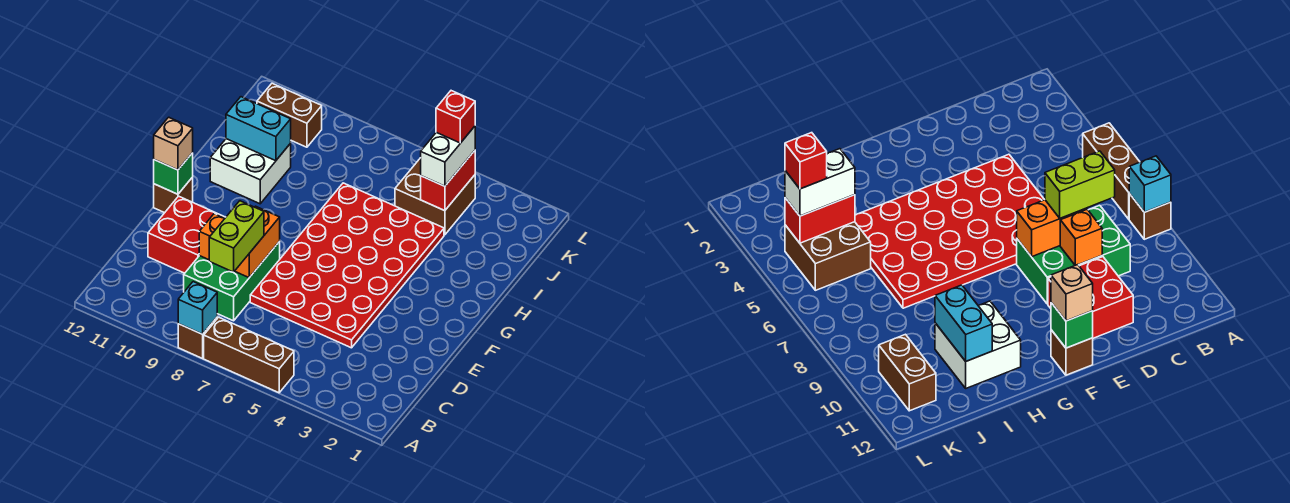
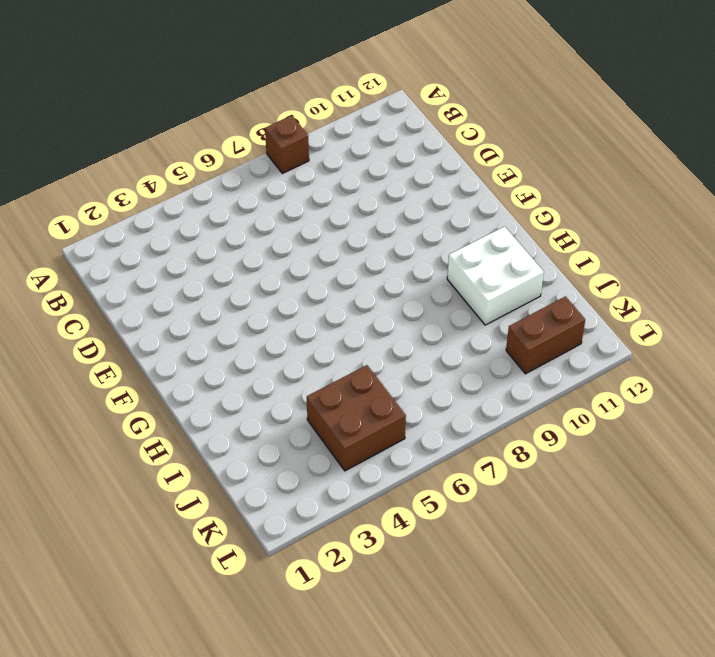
none -> brown brick A5:A7 level 1
none -> green brick C8:E9 level 1
none -> red plate D4:I7 level 1

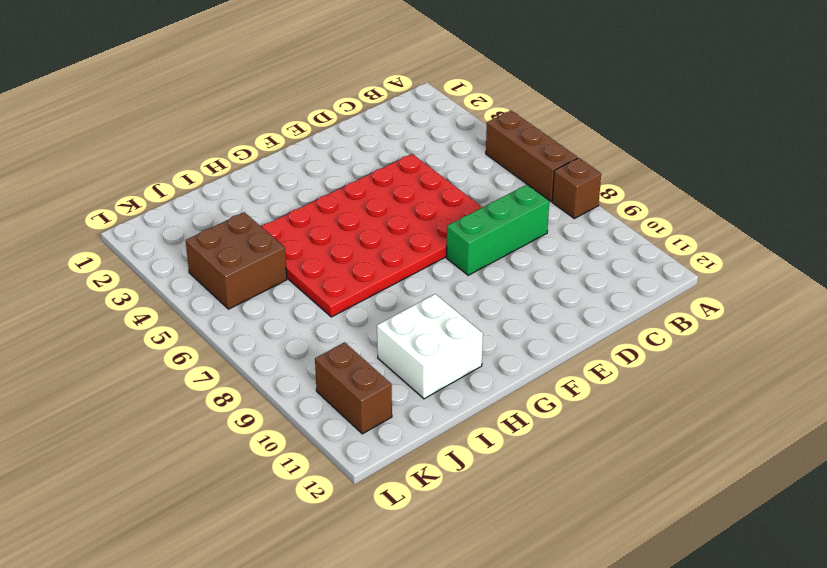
green brick C8:E8 level 1 -> green brick C8:E9 level 1
none -> red brick D10:E11 level 1
none -> brown brick F12 level 1
none -> cyan brick A8 level 2

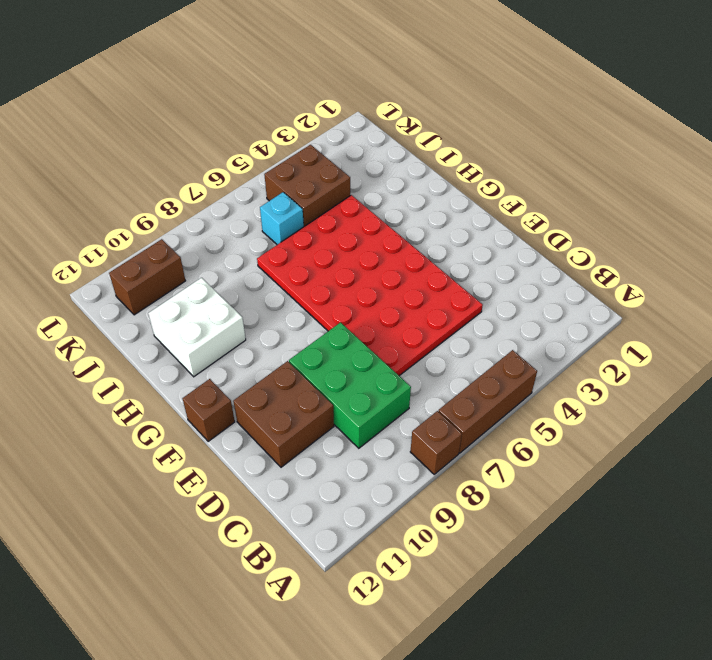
brown brick D10:E11 level 1 -> red brick D10:E11 level 1
cyan brick J6 level 1 -> cyan brick A8 level 2
none -> orange brick D8:E8 level 2
none -> orange brick D9 level 2
none -> green brick F12 level 2

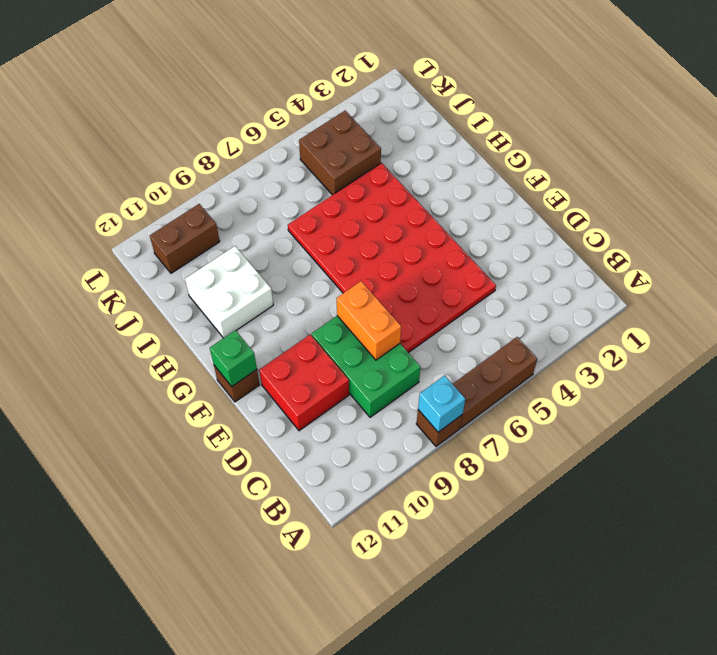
none -> orange brick D9 level 2
none -> cyan brick I10:I11 level 2
none -> red brick J4:K4 level 2

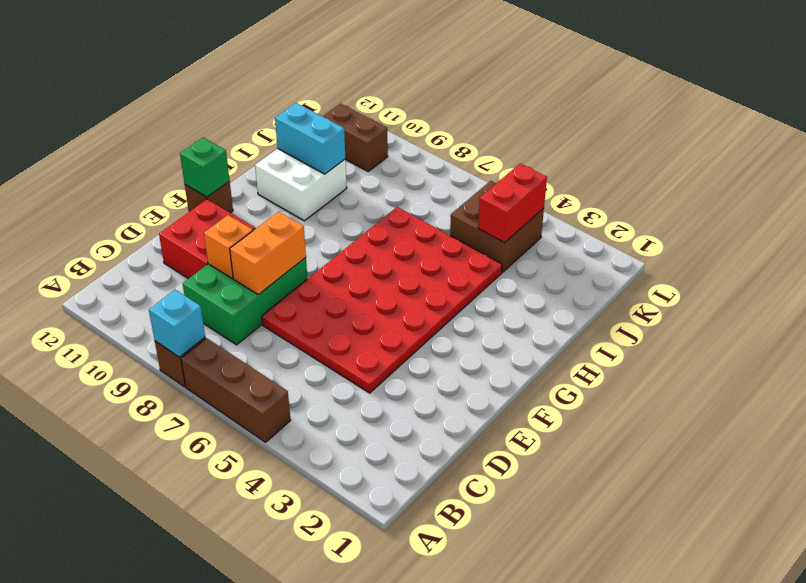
none -> lime brick C8:D8 level 3
none -> tan brick F12 level 3
none -> white brick J4:K4 level 3

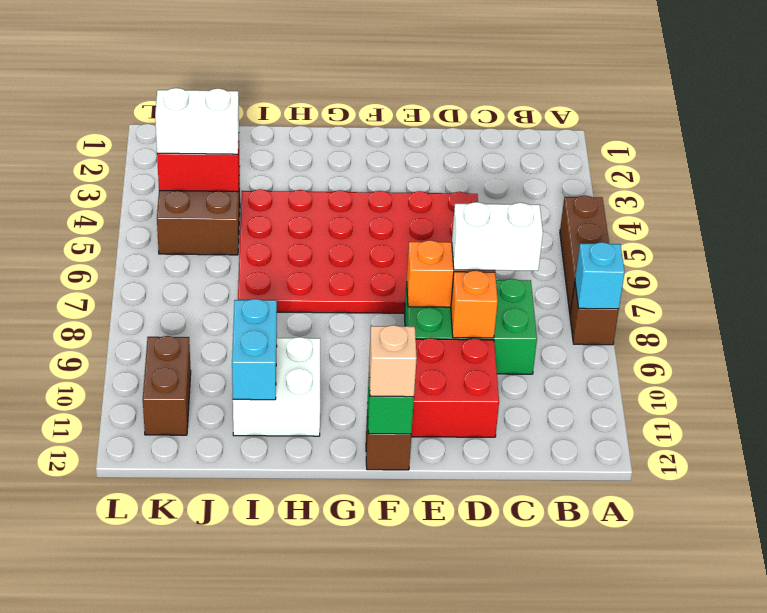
white brick C8:D8 level 3 -> lime brick C8:D8 level 3
none -> red brick K4 level 4

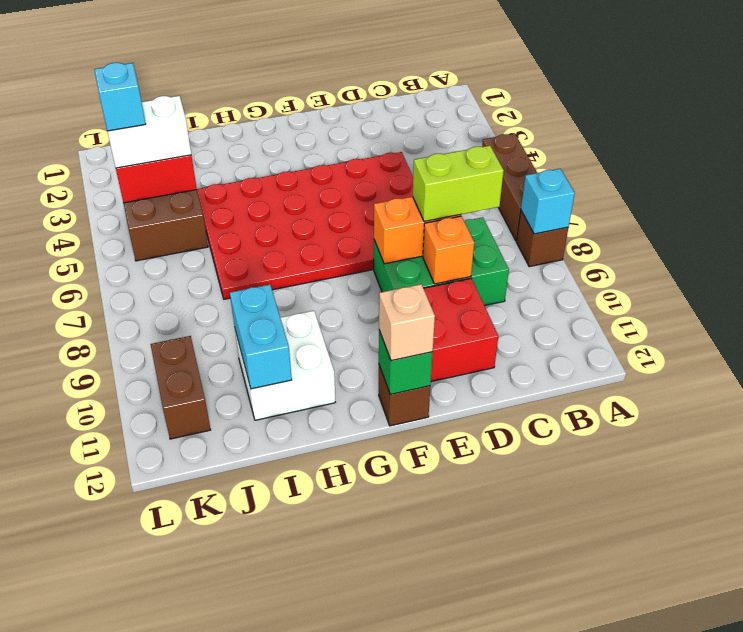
cyan brick K4 level 4 -> red brick K4 level 4

